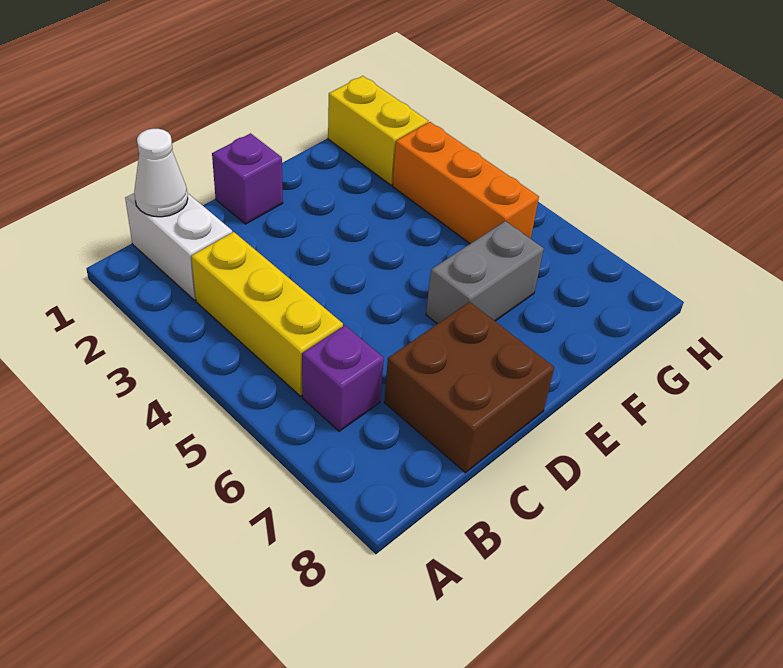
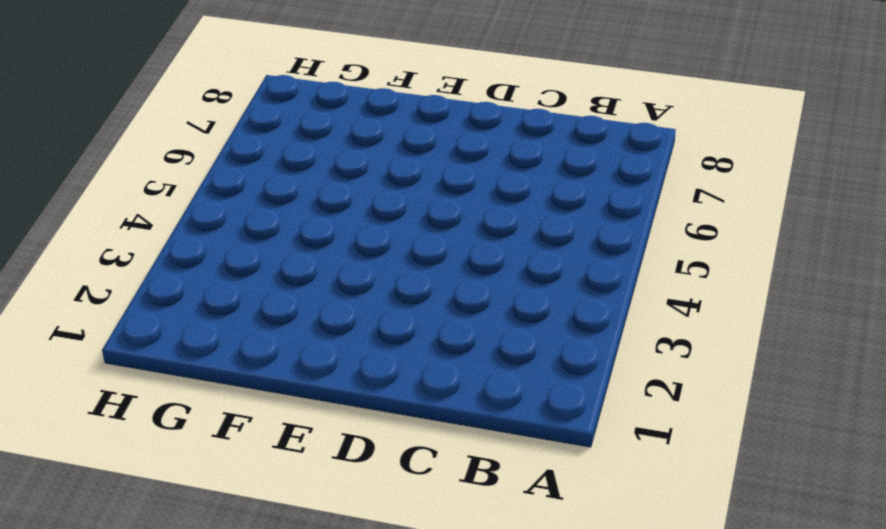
none -> white brick B1:B2 level 1
none -> yellow brick B3:B5 level 1

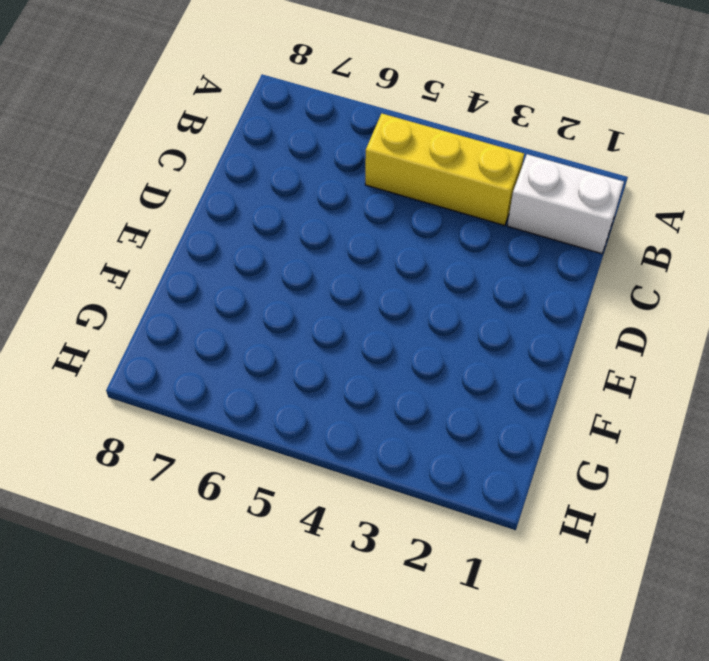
none -> purple brick B6 level 1
none -> brown brick C7:D8 level 1

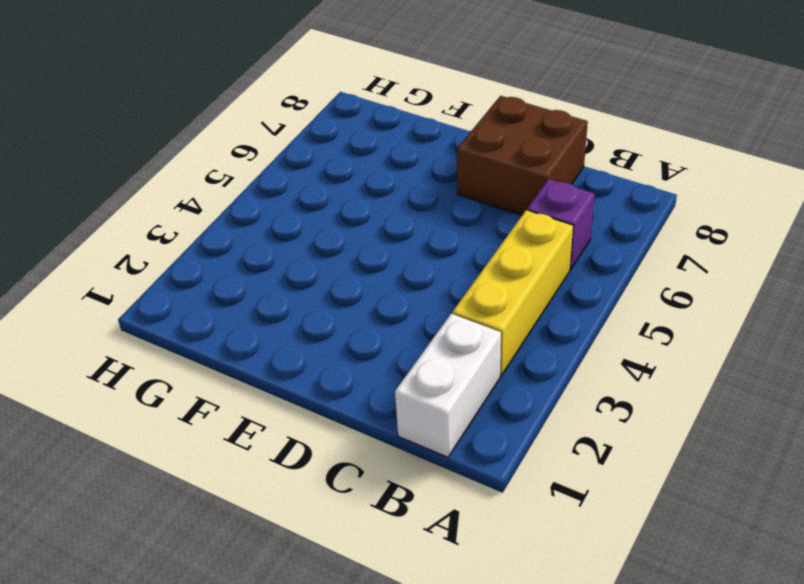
none -> purple brick D1 level 1
none -> grey brick E6:F6 level 1

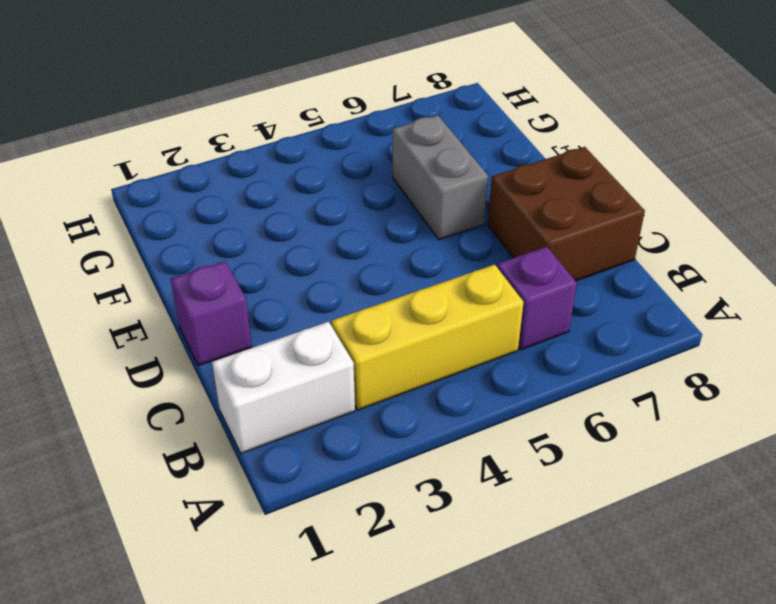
none -> yellow brick G1:G2 level 1
none -> orange brick G3:G5 level 1

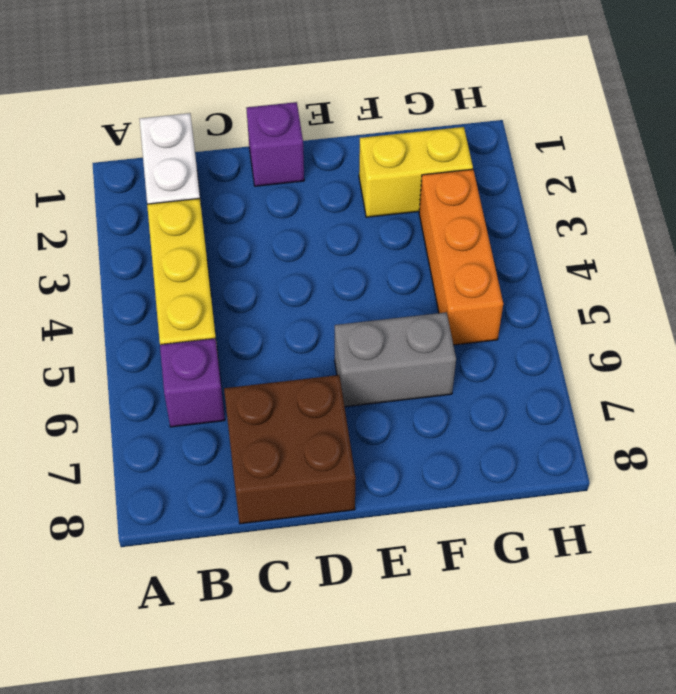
yellow brick F2:G2 level 1 -> yellow brick G1:G2 level 1
none -> white cone B1 level 2

